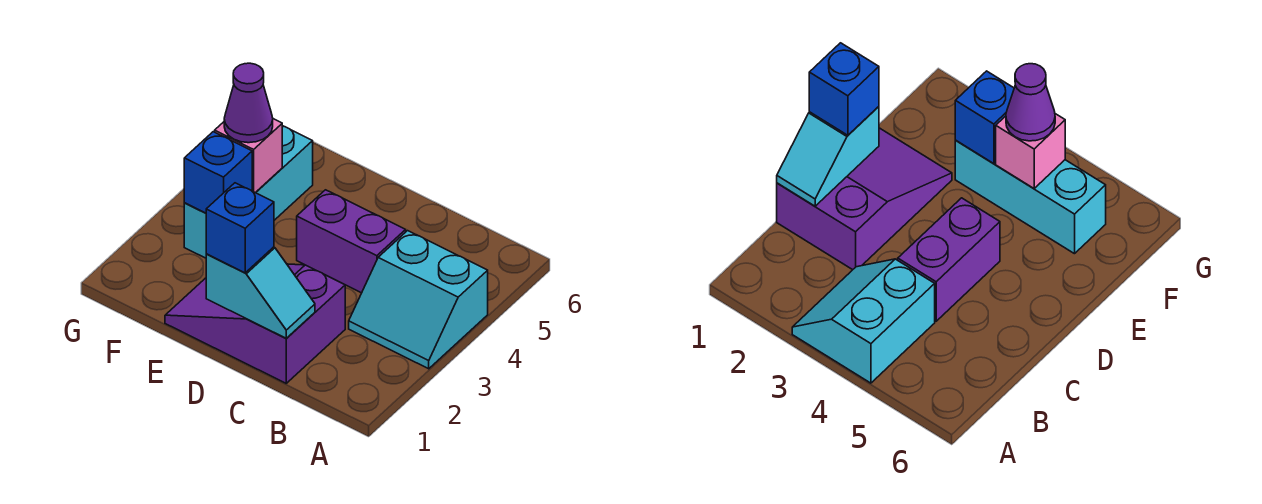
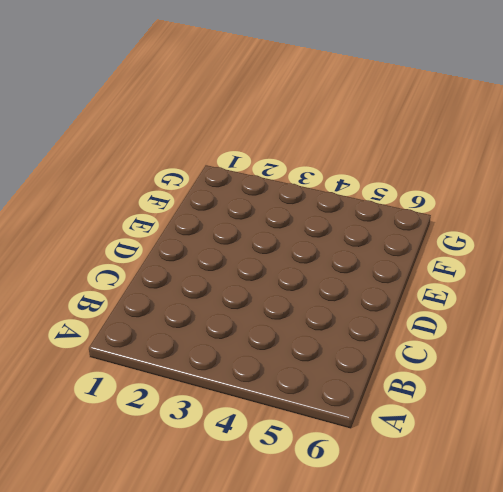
none -> cyan slope A3:B4 level 1 top 4
none -> purple slope C1:E2 level 1 top C

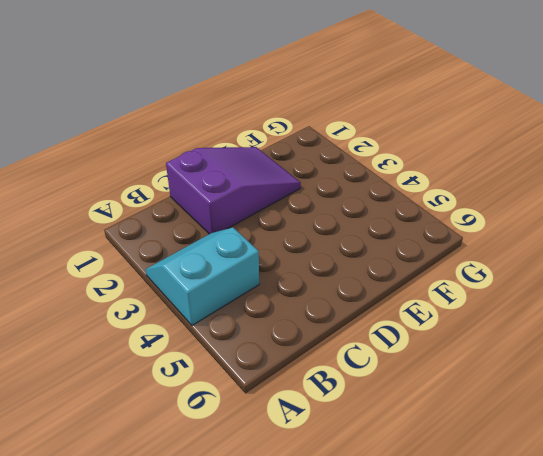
none -> purple brick C4:D4 level 1
none -> cyan brick F3:F5 level 1

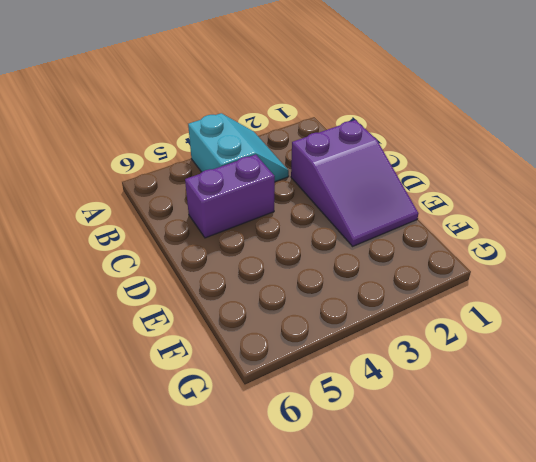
purple brick C4:C5 level 1 -> purple brick C4:D4 level 1
none -> cyan brick F3:F5 level 1
none -> cyan slope C1:D1 level 2 top D

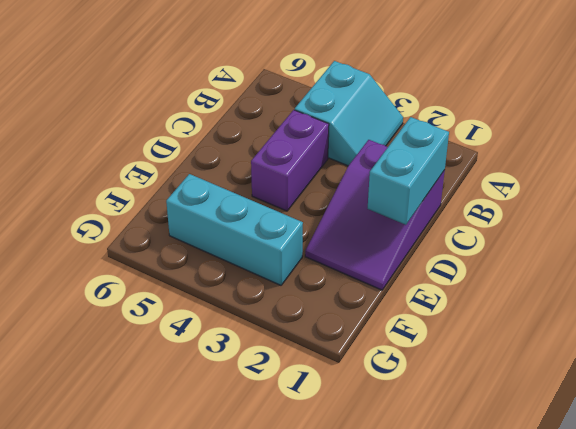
cyan brick C1:D1 level 2 -> cyan slope C1:D1 level 2 top D
none -> blue brick F3 level 2
none -> pink brick F4 level 2

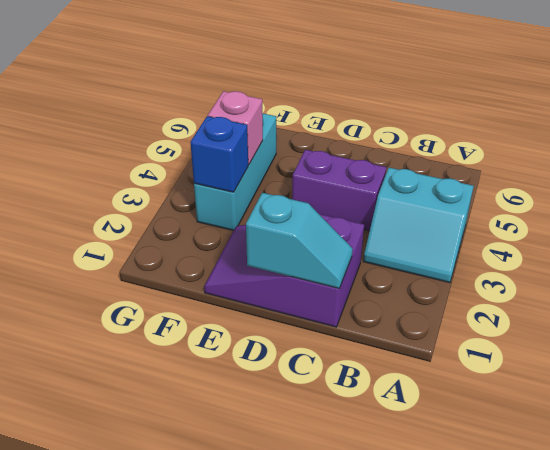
none -> blue brick D1 level 3
none -> purple cone F4 level 3

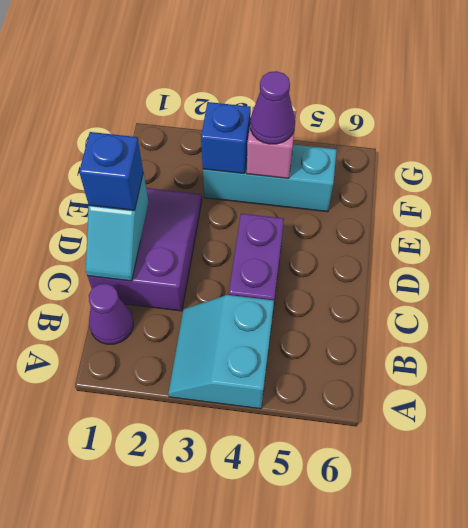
purple cone B1 level 1 -> none

